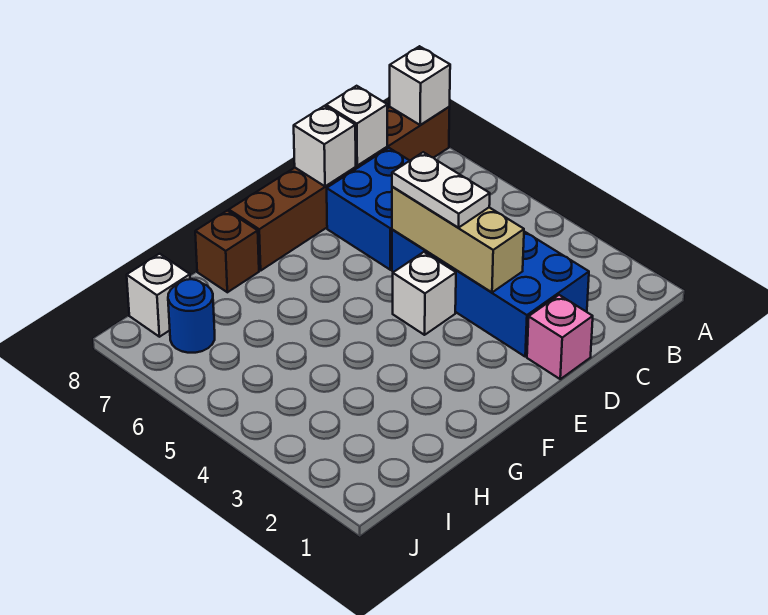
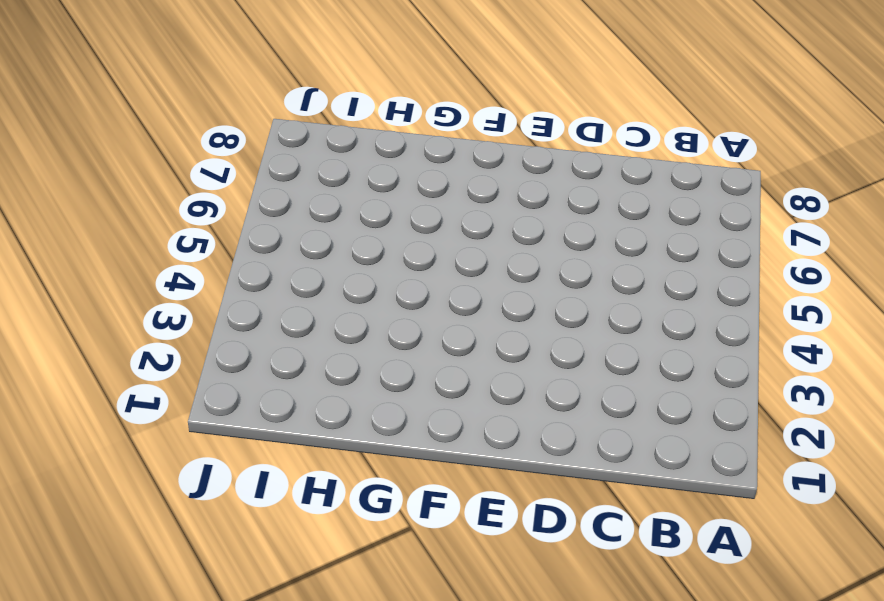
none -> brown brick A8:F8 level 1
none -> blue brick C2:D5 level 1
none -> blue brick C6:D7 level 1

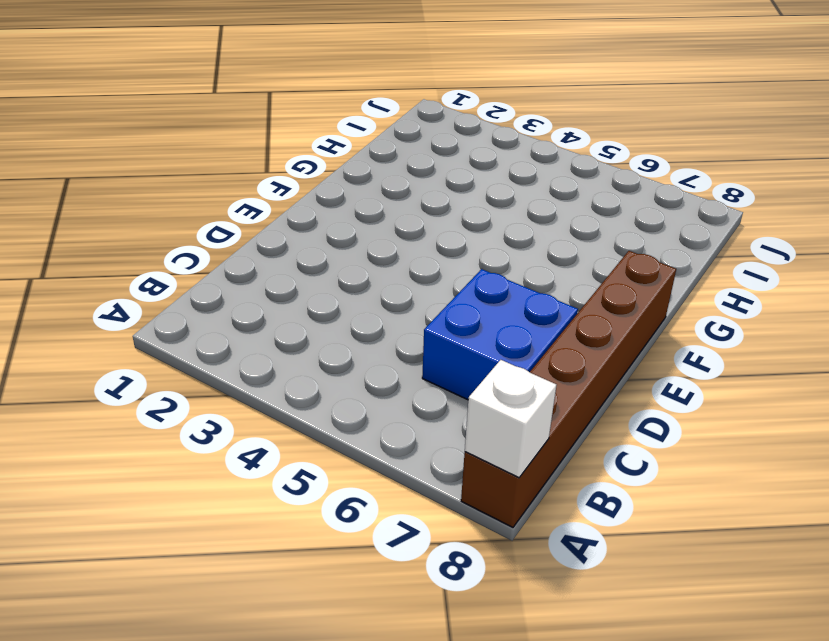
none -> blue brick C2:D5 level 1
none -> pink brick D1 level 1
none -> white brick E4 level 1

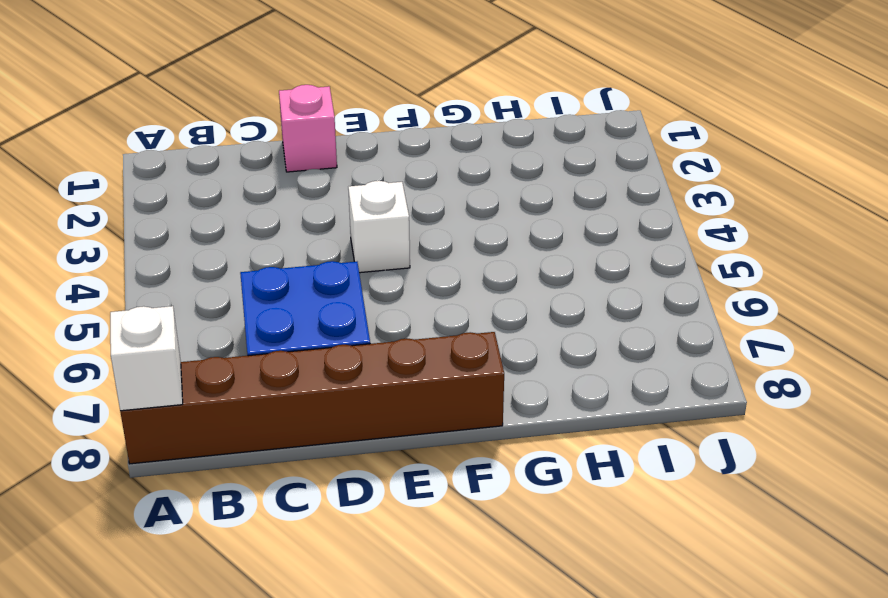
none -> blue brick C2:D5 level 1
none -> brown brick G8 level 1
none -> blue round brick I7 level 1

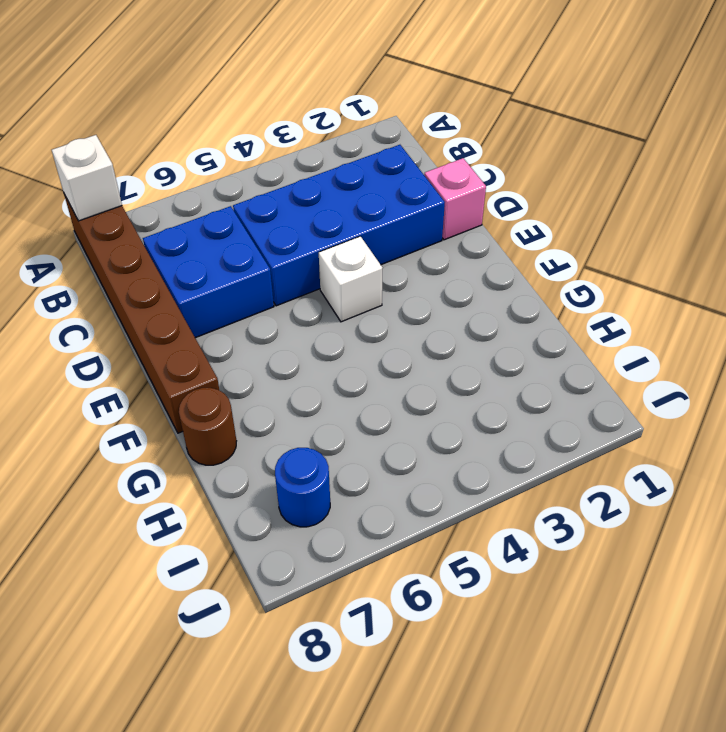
brown round brick G8 level 1 -> brown brick G8 level 1
none -> white brick I8 level 1
none -> white brick C8 level 2
none -> tan brick D3:D5 level 2

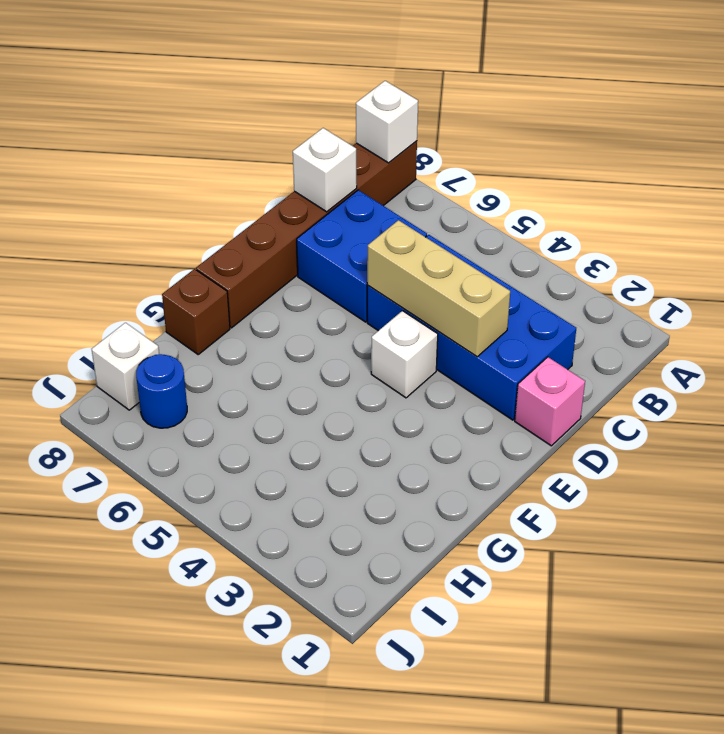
none -> white brick D8 level 2
none -> white plate D4:D5 level 3

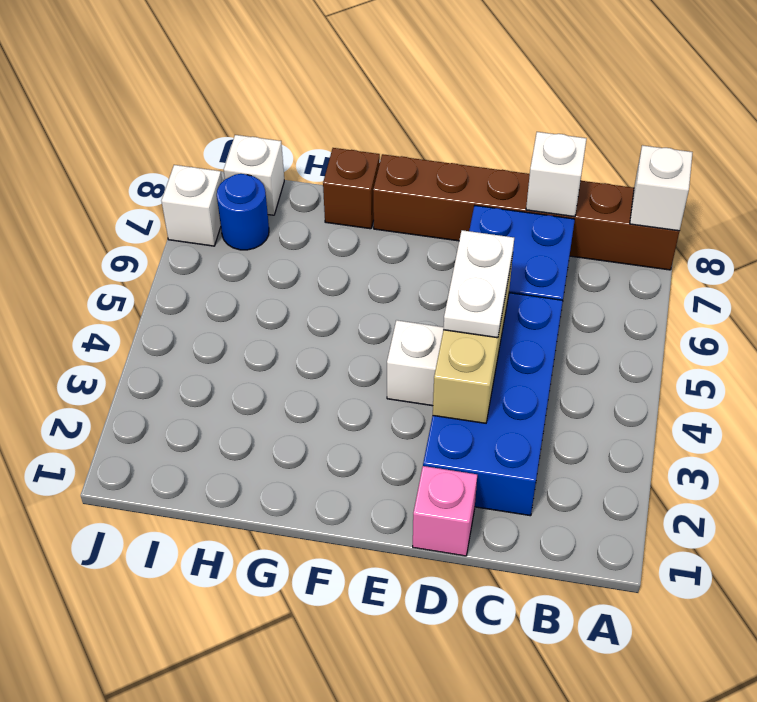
white brick J7 level 1 -> white brick D8 level 2

